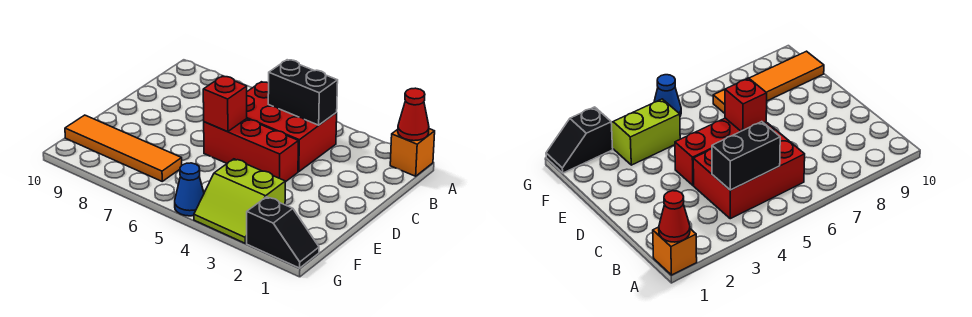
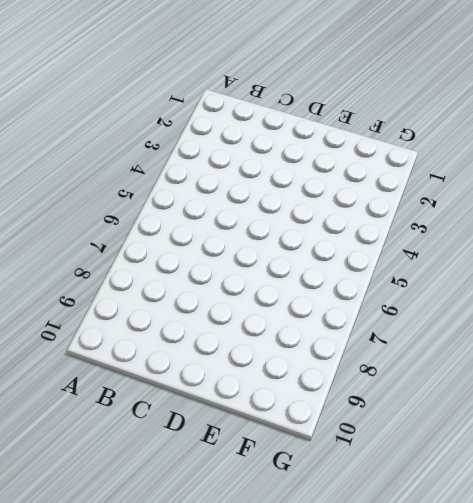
none -> orange brick A1 level 1
none -> red brick B4:C6 level 1

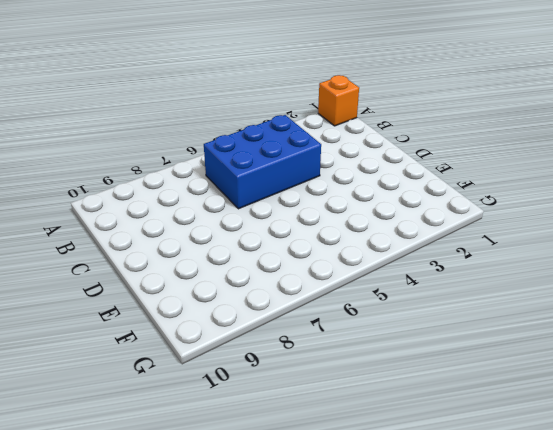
blue brick B4:C6 level 1 -> red brick B4:C6 level 1
none -> red brick D4:D6 level 1
none -> lime slope F3:G4 level 1 top F

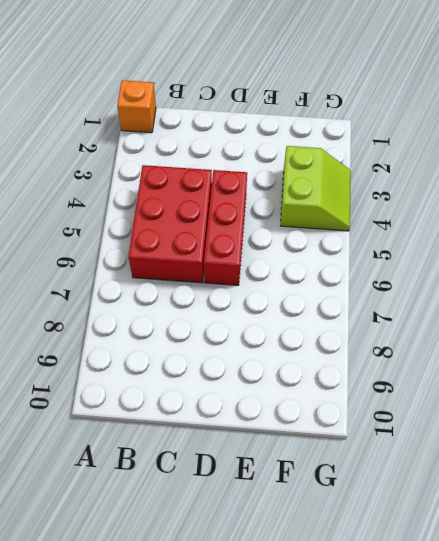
none -> orange tile F7:F10 level 1
none -> black slope G1:G2 level 1 top 2

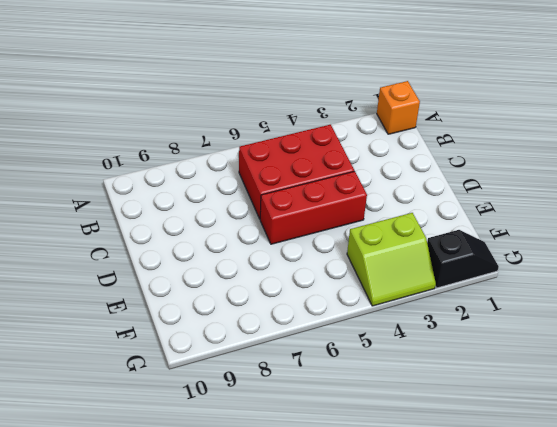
none -> orange tile F7:F10 level 1
none -> blue cone G5 level 1

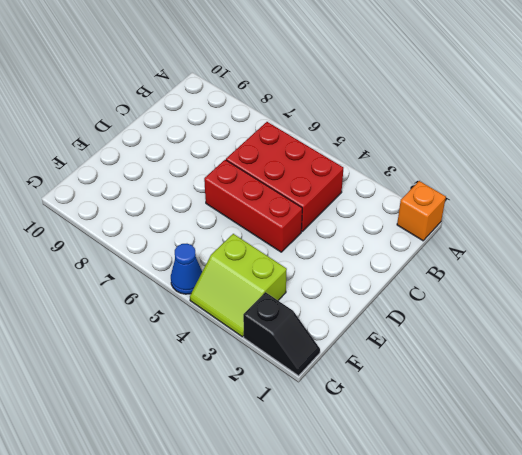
none -> orange tile F7:F10 level 1
none -> red cone A1 level 2

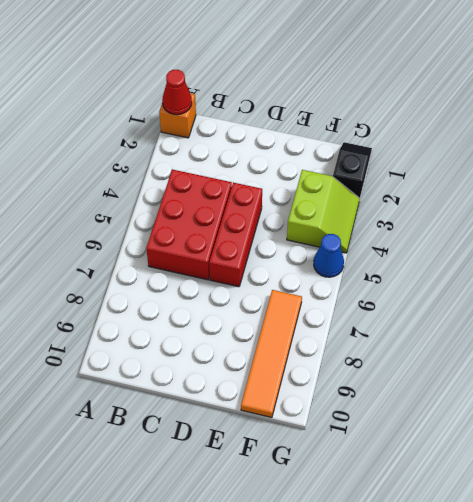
none -> black brick B4:B5 level 2
none -> red brick D6 level 2

